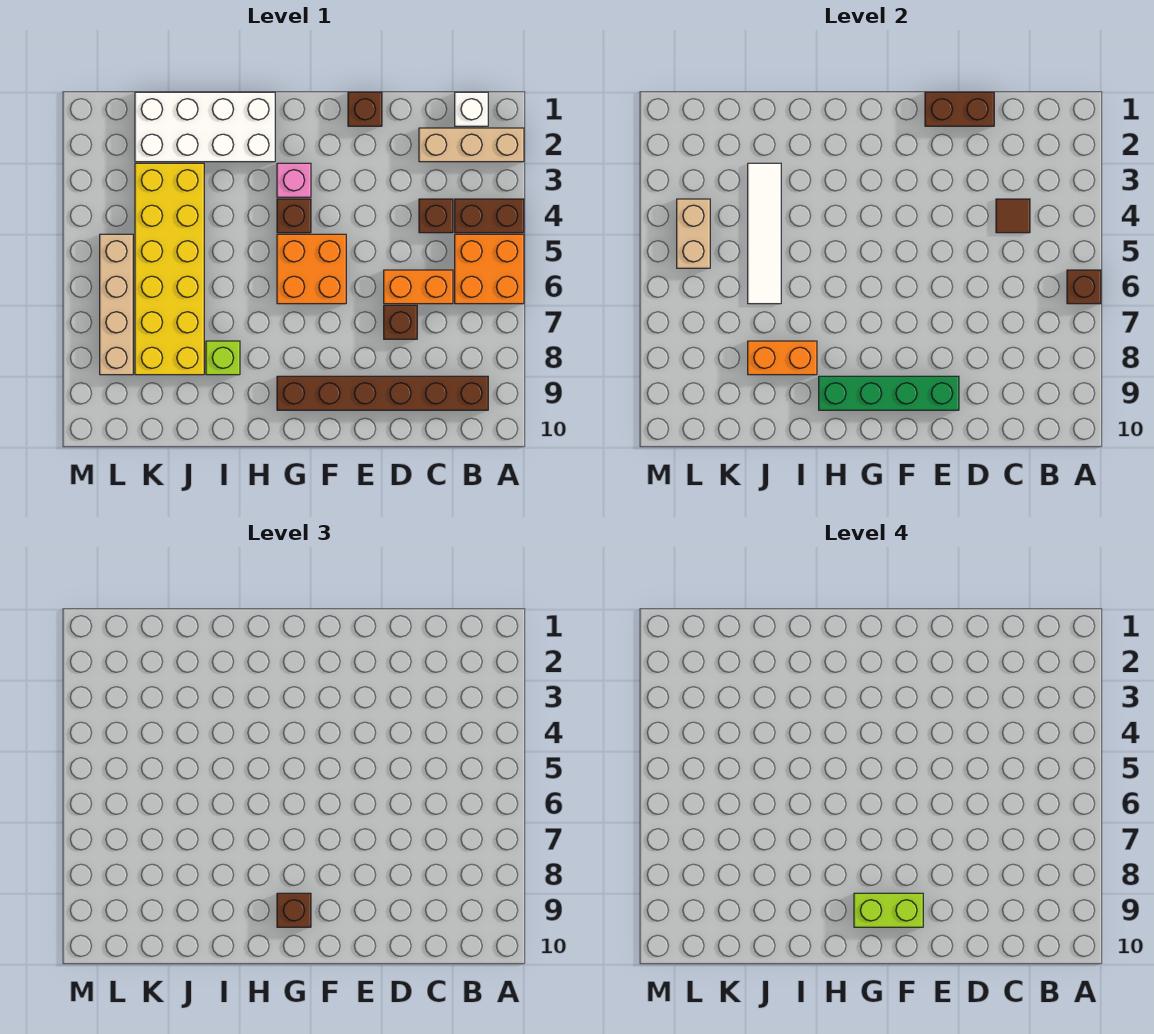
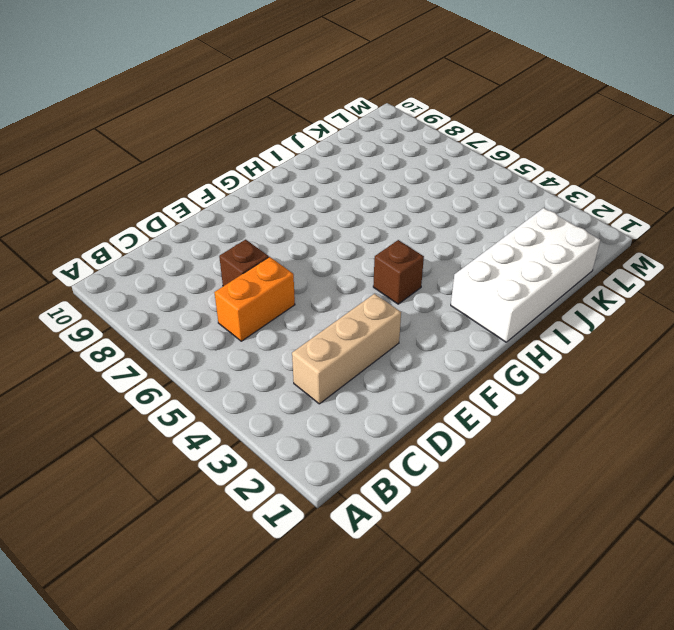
tan brick C3:E3 level 1 -> tan brick A2:C2 level 1
none -> brown brick A4:B4 level 1
none -> orange brick A5:B6 level 1
none -> white brick B1 level 1

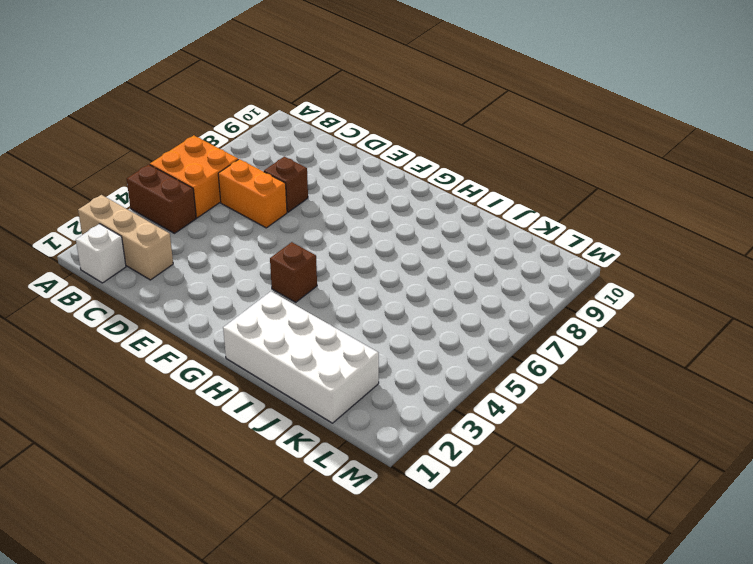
none -> brown brick B9:G9 level 1
none -> brown brick C4 level 1
none -> brown brick E1 level 1

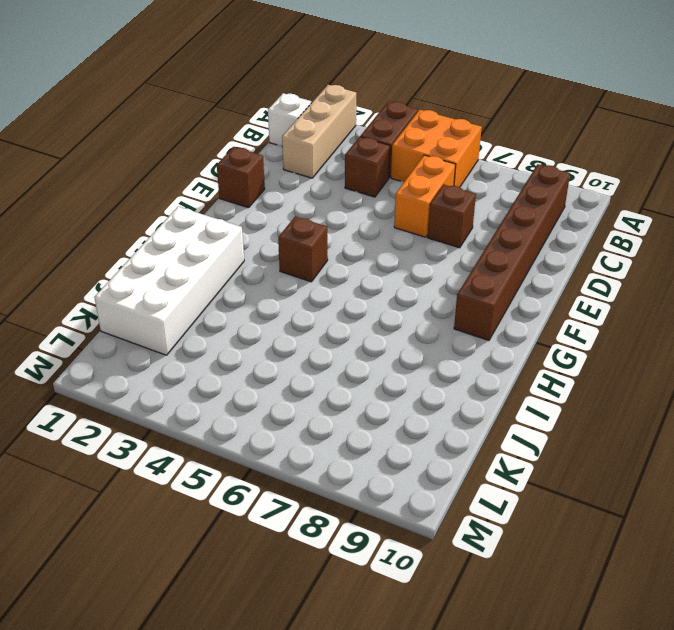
none -> orange brick F5:G6 level 1
none -> pink brick G3 level 1
none -> lime brick I8 level 1

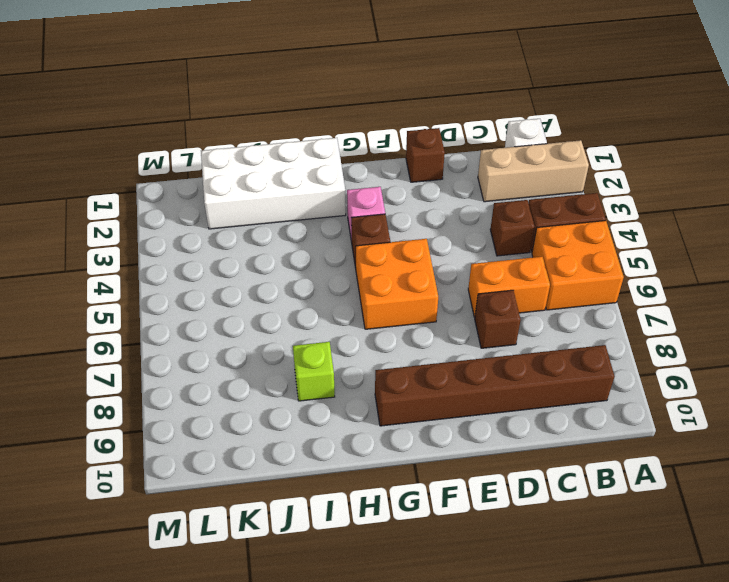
none -> yellow brick J3:K8 level 1
none -> tan brick L5:L8 level 1
none -> brown brick A6 level 2

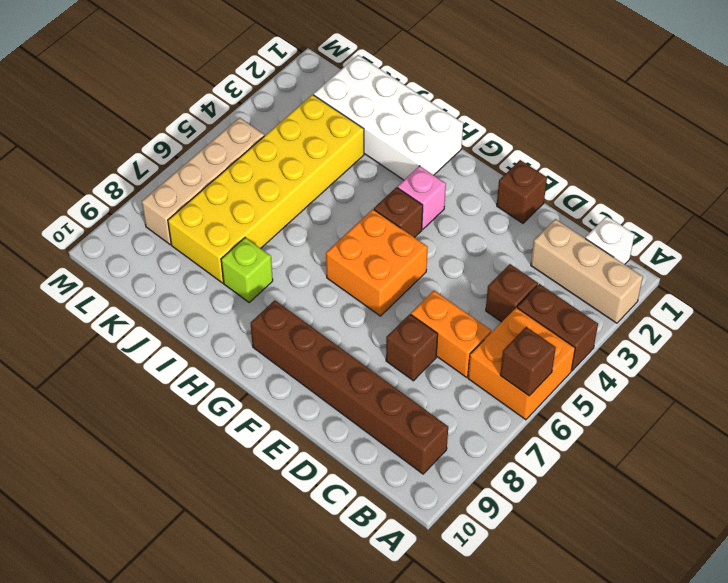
none -> brown tile C4 level 2
none -> brown brick D1:E1 level 2
none -> green brick E9:H9 level 2

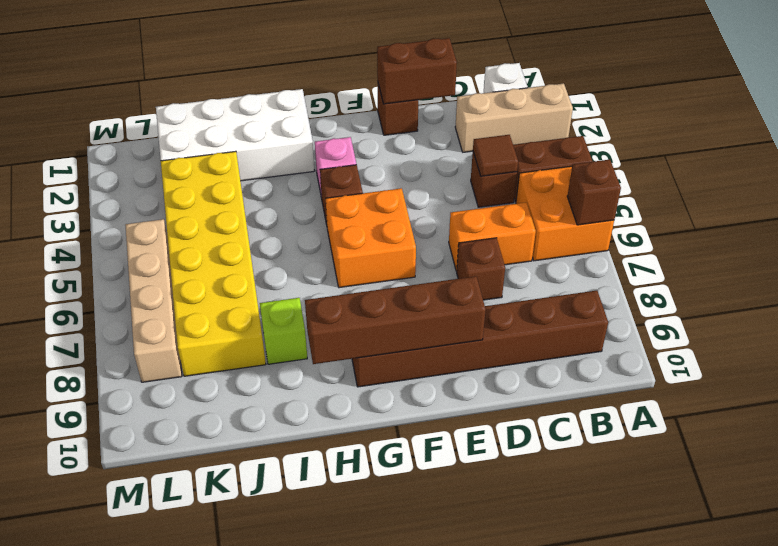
brown brick E9:H9 level 2 -> green brick E9:H9 level 2
none -> orange brick I8:J8 level 2
none -> white tile J3:J6 level 2
none -> tan brick L4:L5 level 2

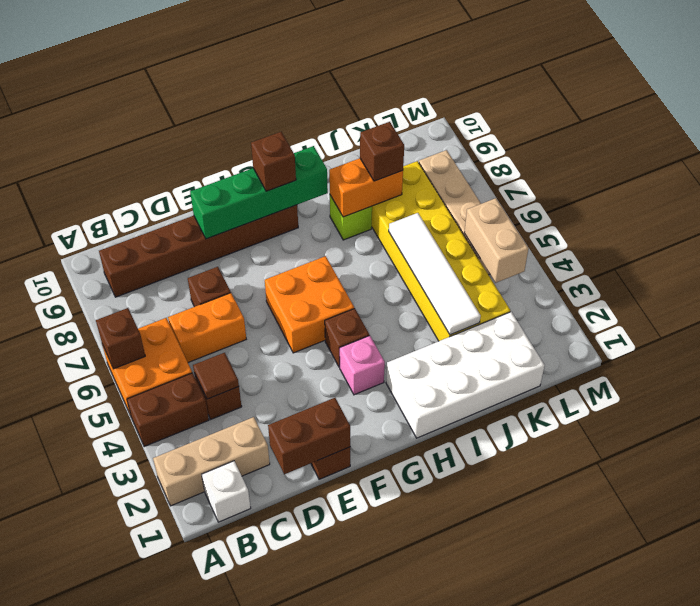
brown brick J8 level 3 -> none
none -> lime brick F9:G9 level 4

